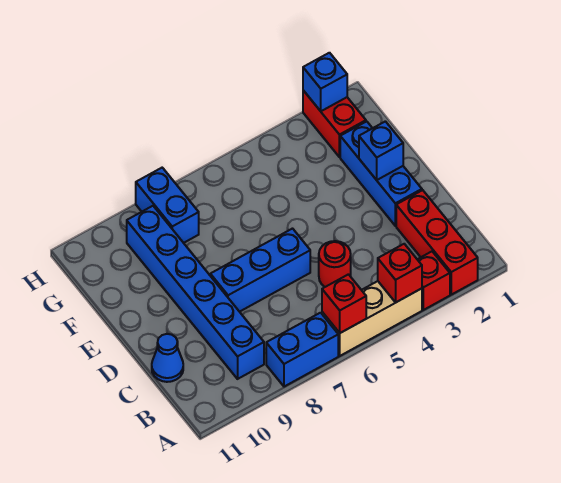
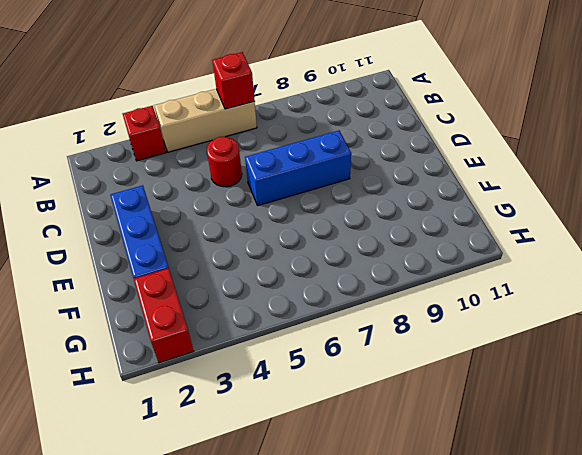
none -> red brick A2:C2 level 1
none -> blue brick A7:A8 level 1
none -> blue brick B9:G9 level 1

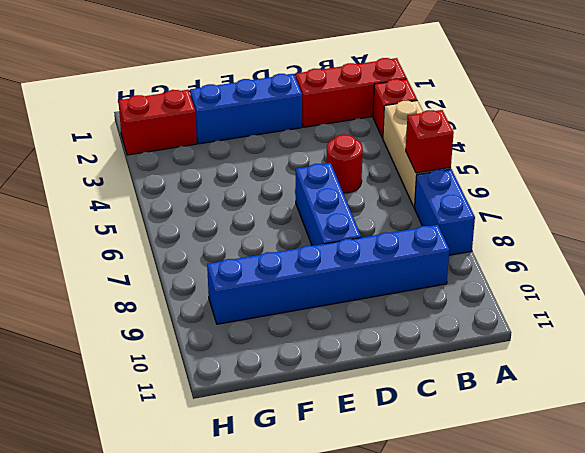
none -> blue cone C11 level 1
none -> blue brick G8:H8 level 1
none -> red brick A4 level 2

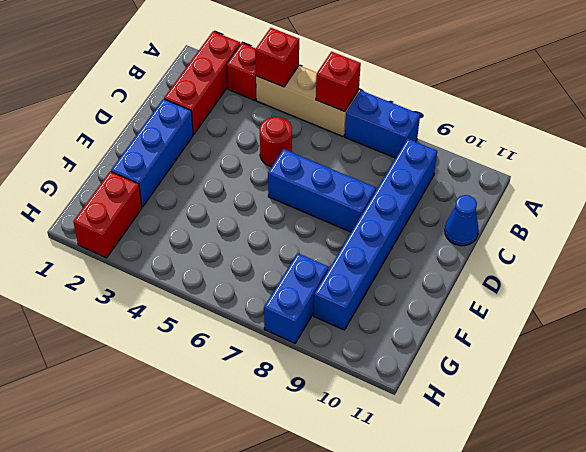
none -> blue brick E2 level 2
none -> blue brick H2 level 2

